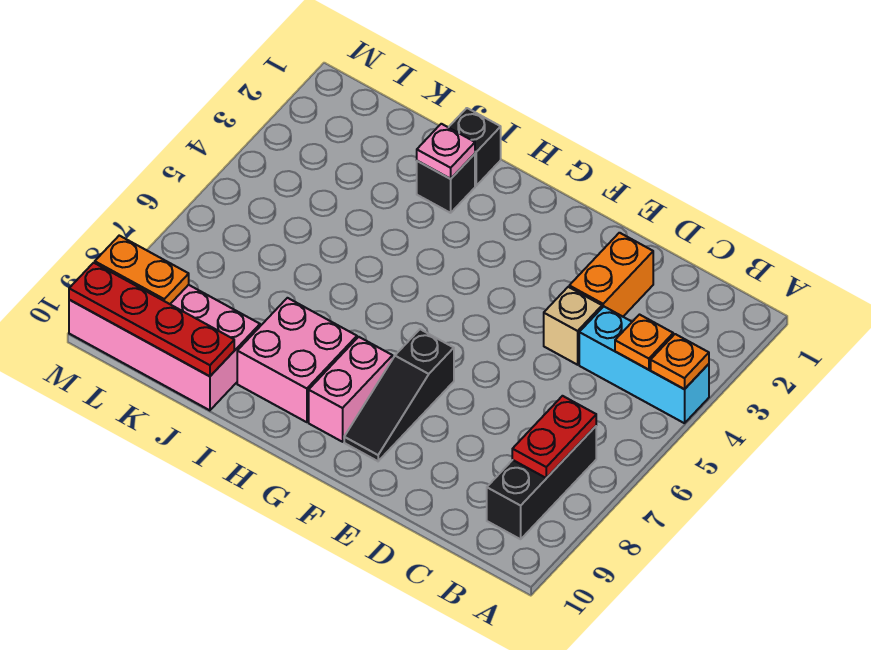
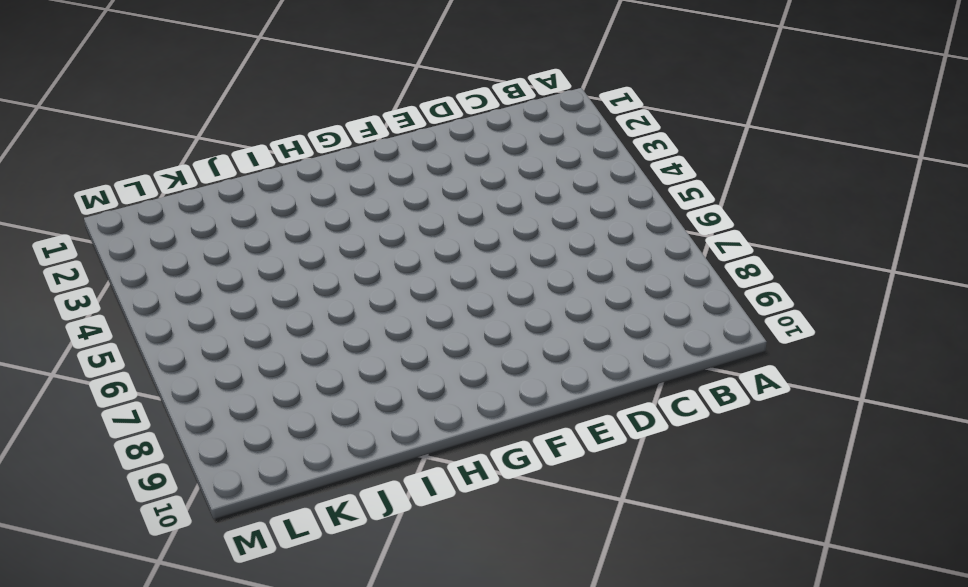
none -> cyan brick A4:C4 level 1
none -> black brick B7:B9 level 1
none -> orange brick D2:D3 level 1

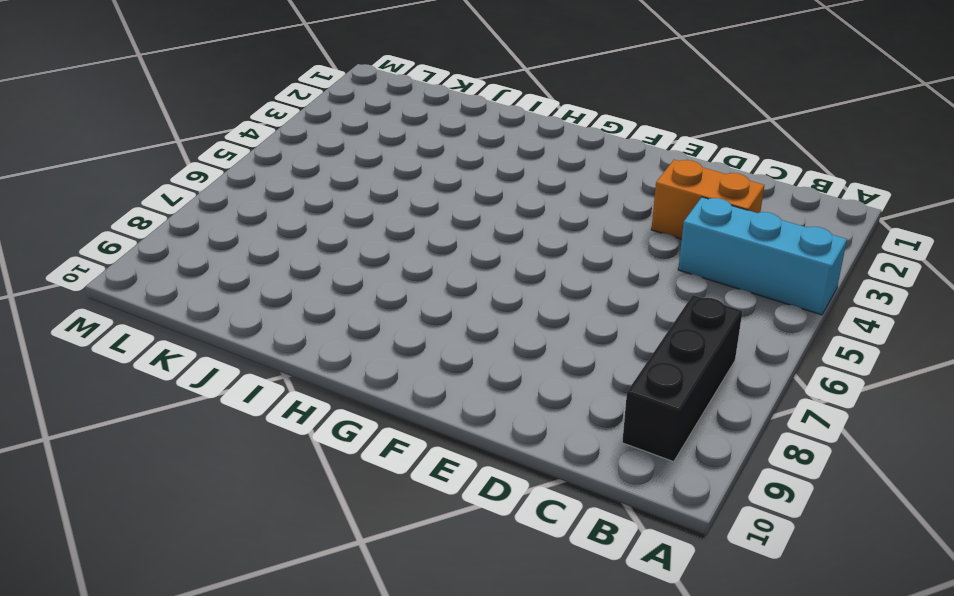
orange brick C3:D3 level 1 -> orange brick D2:D3 level 1
none -> tan brick D4 level 1
none -> black slope F7:F9 level 1 top 7
none -> pink brick G8:G9 level 1

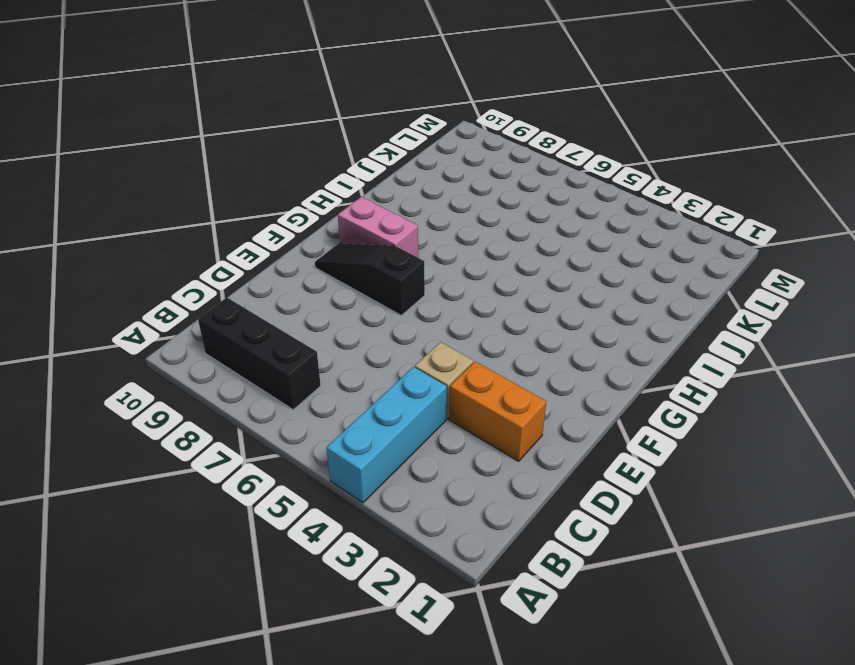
none -> pink brick H8:I9 level 1
none -> black brick I1 level 1
none -> black brick I2 level 1

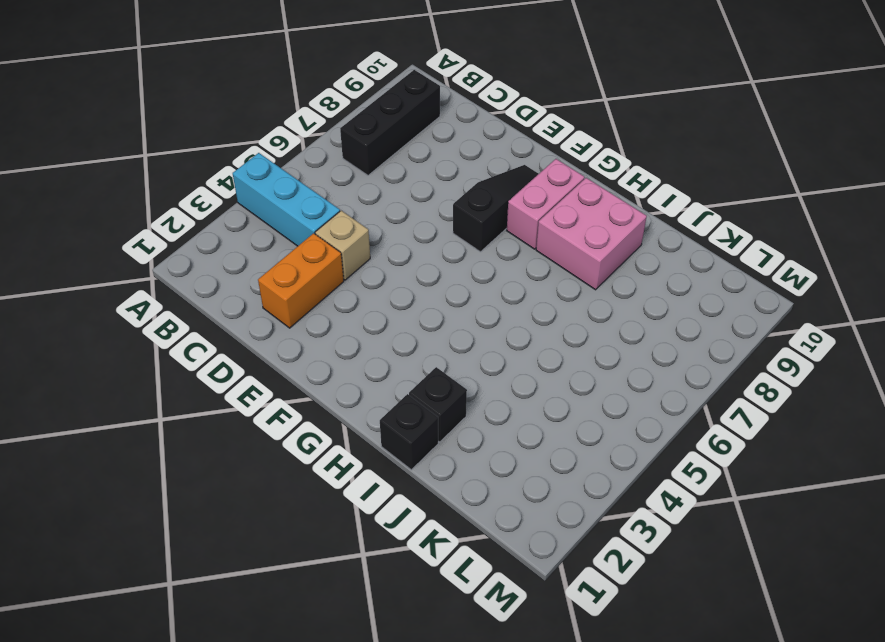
none -> pink brick J9:M10 level 1
none -> orange plate A4 level 2
none -> orange plate B4 level 2

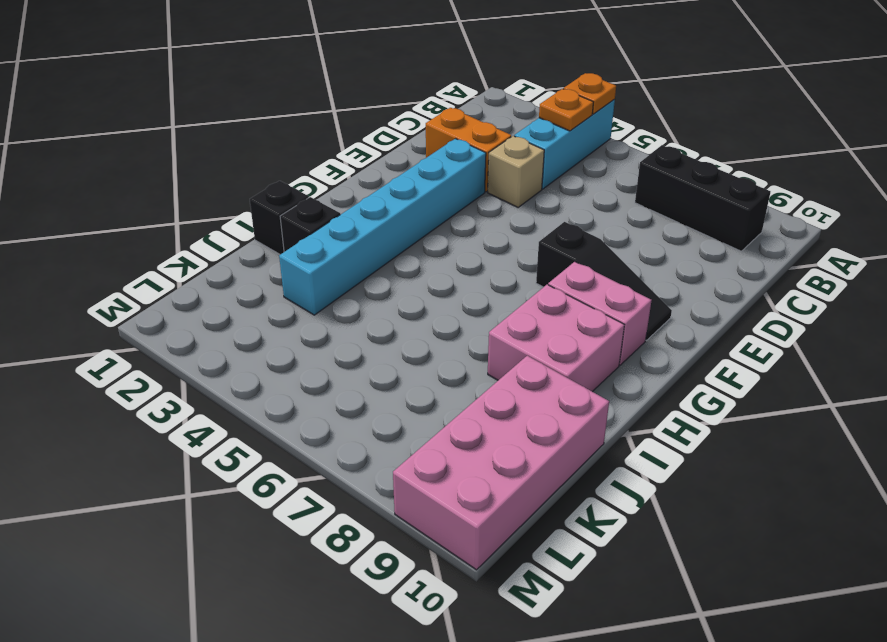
cyan brick E3:J3 level 1 -> none
none -> red plate B7:B8 level 2
none -> pink plate I2 level 2
none -> red plate J10:M10 level 2

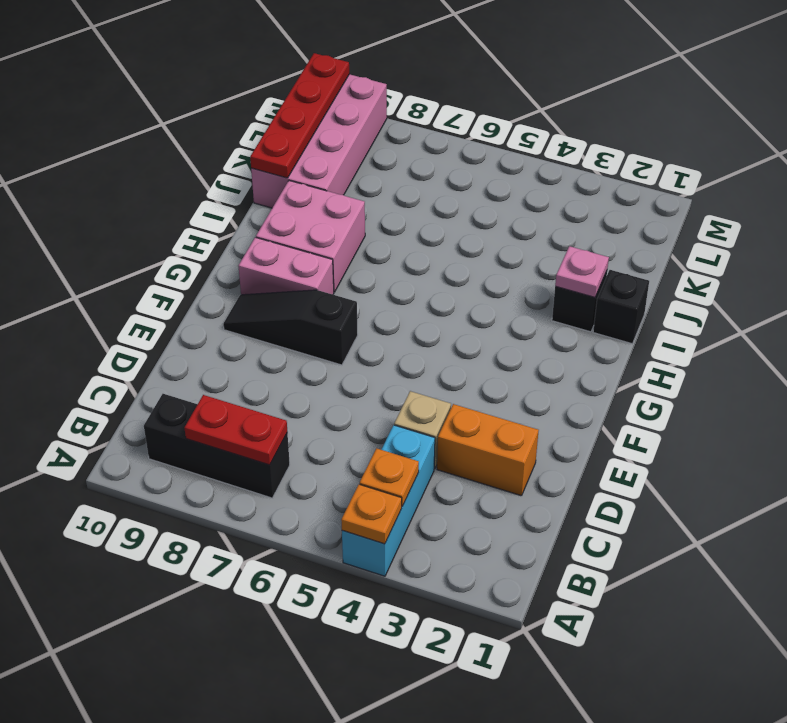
none -> orange plate L9:M9 level 2

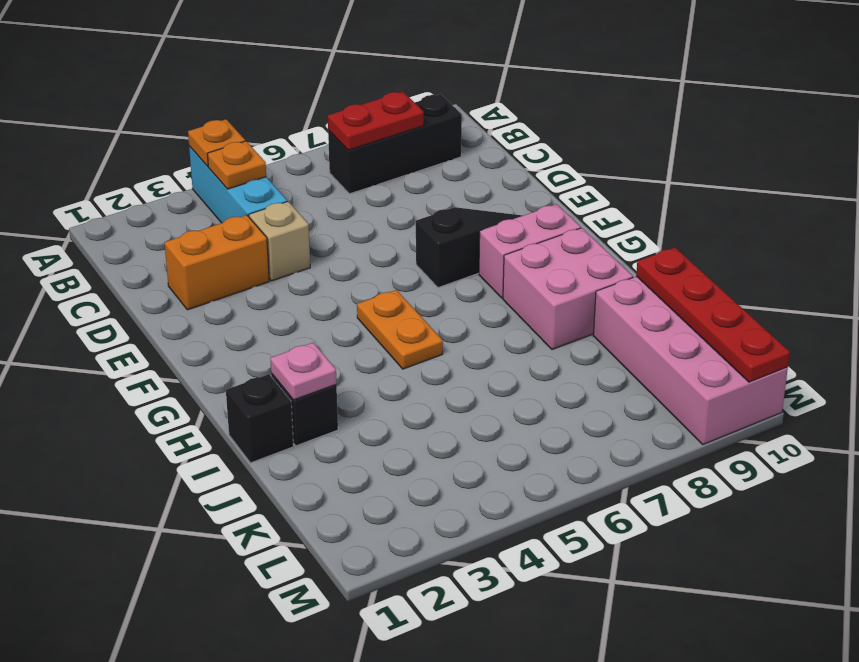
orange plate G5:H5 level 1 -> orange plate L9:M9 level 2

